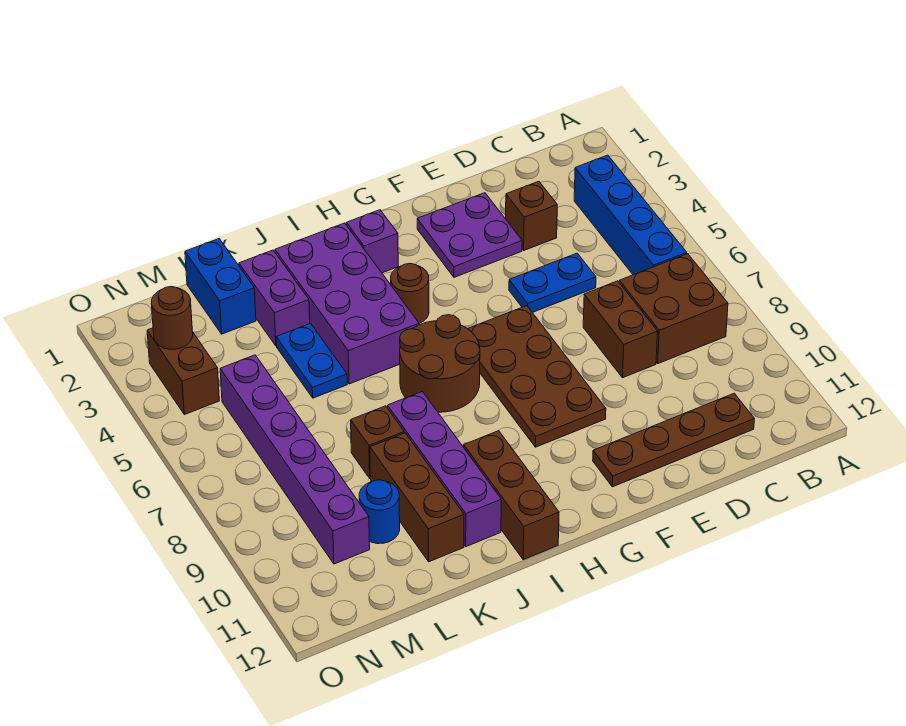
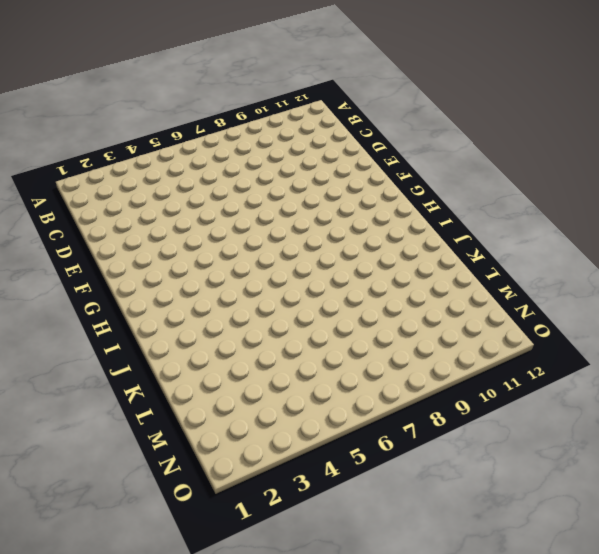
none -> blue brick B3:B6 level 1
none -> brown brick B7:C8 level 1
none -> brown plate C11:F11 level 1

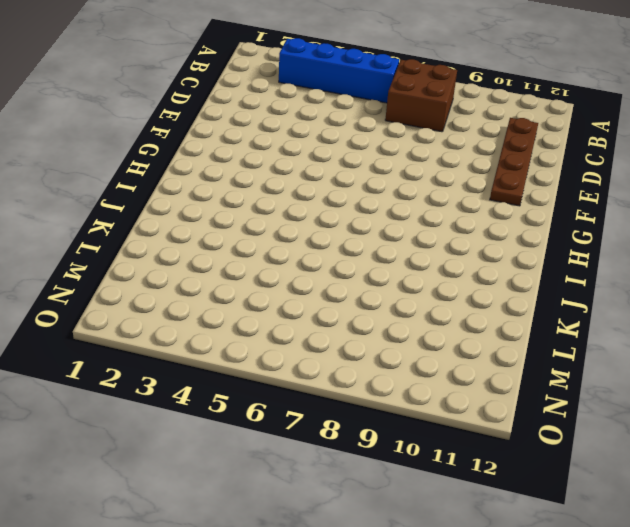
none -> brown brick D3 level 1
none -> blue plate D5:E5 level 1
none -> brown brick D7:D8 level 1

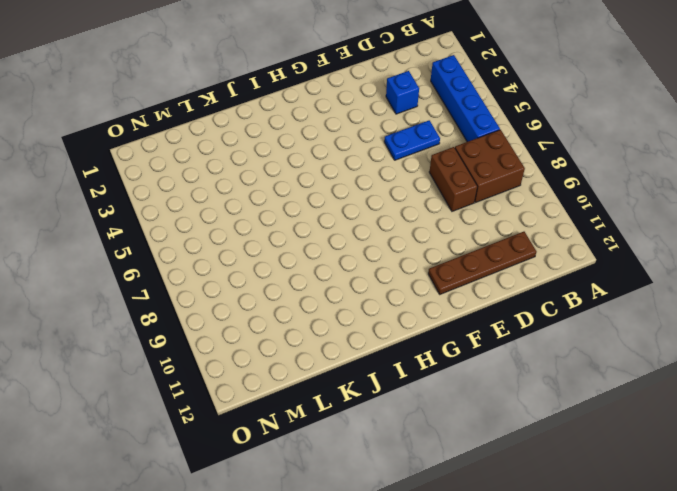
blue brick D3 level 1 -> brown brick D3 level 1
none -> purple plate E2:F3 level 1
none -> brown plate F6:G9 level 1
none -> purple brick H2 level 1

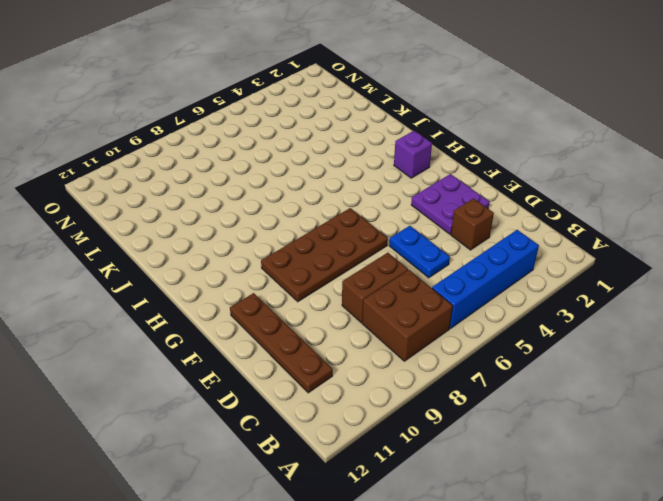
none -> brown round brick H4 level 1
none -> brown round brick H6:I7 level 1
none -> purple brick I2:J5 level 1

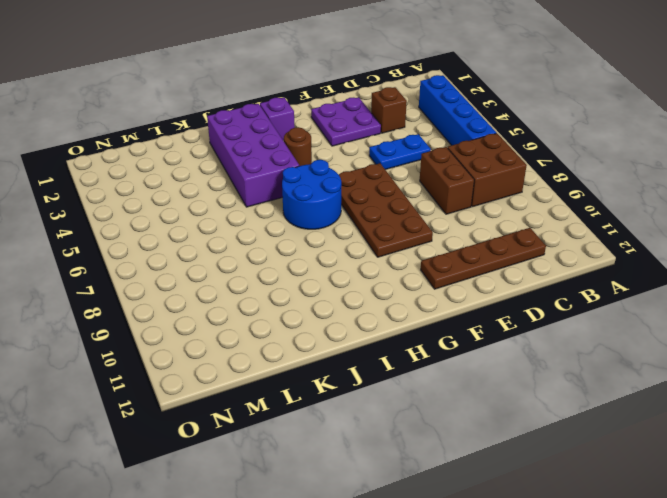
blue round brick H6:I7 level 1 -> brown round brick H6:I7 level 1
none -> brown brick I10:I12 level 1
none -> purple brick J8:J11 level 1
none -> purple brick K2:K3 level 1

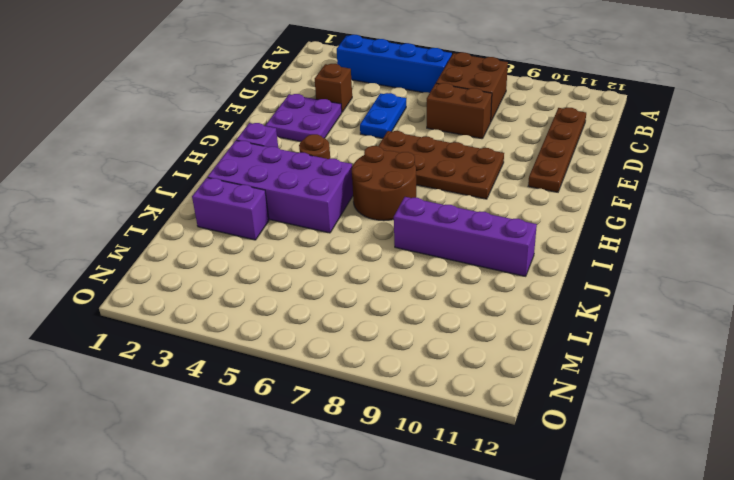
none -> brown brick I10:I12 level 1
none -> blue plate K4:K5 level 1
none -> brown brick K8 level 1

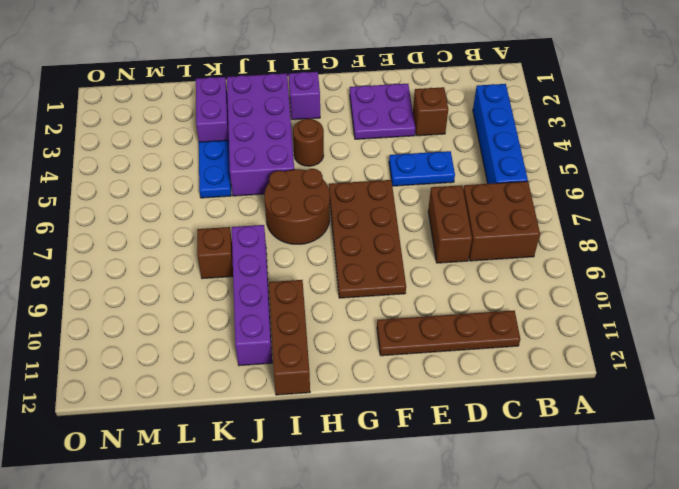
none -> brown brick K9:K11 level 1
none -> blue brick L1:L2 level 1
none -> blue round brick L10 level 1

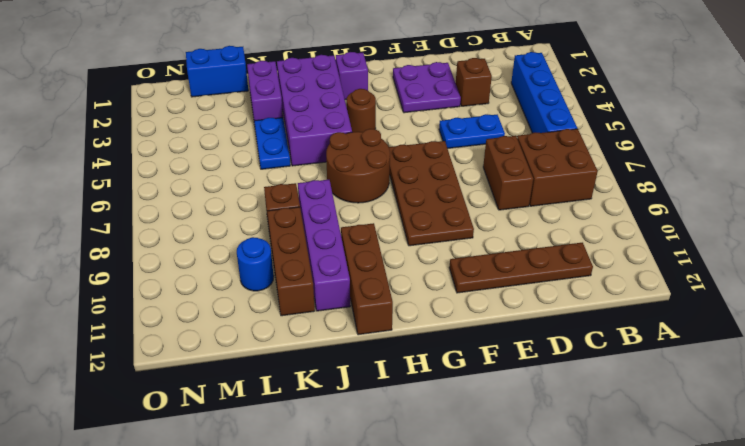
blue brick L1:M1 level 1 -> blue brick L1:L2 level 1
none -> purple brick M5:M10 level 1
none -> brown brick N3:N4 level 1
none -> brown round brick N3 level 2

